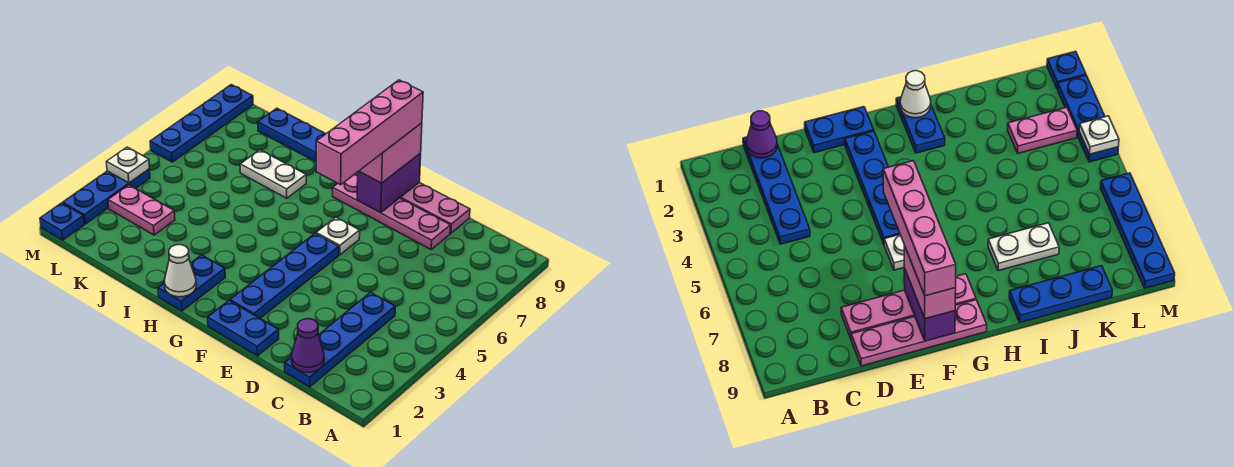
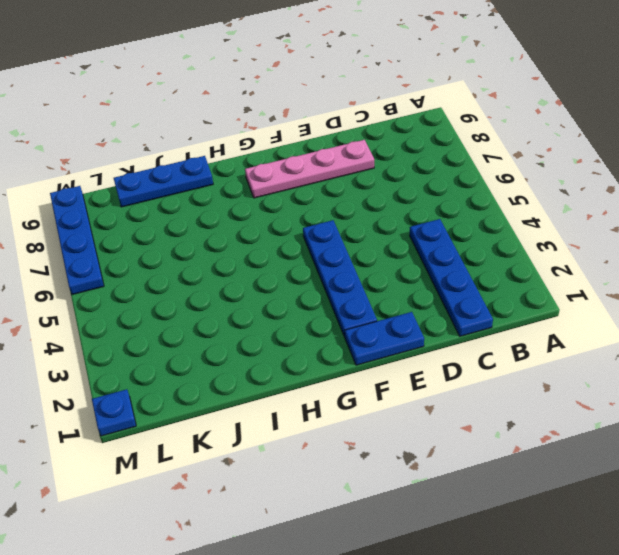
none -> pink plate D9:G9 level 1
none -> white plate F6 level 1
none -> blue plate H1:H2 level 1

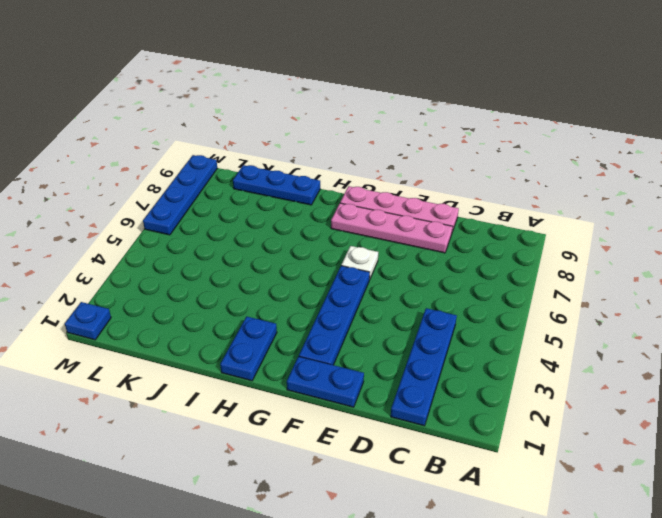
none -> white plate I7:J7 level 1
none -> pink plate K3:L3 level 1
none -> blue plate M2:M4 level 1

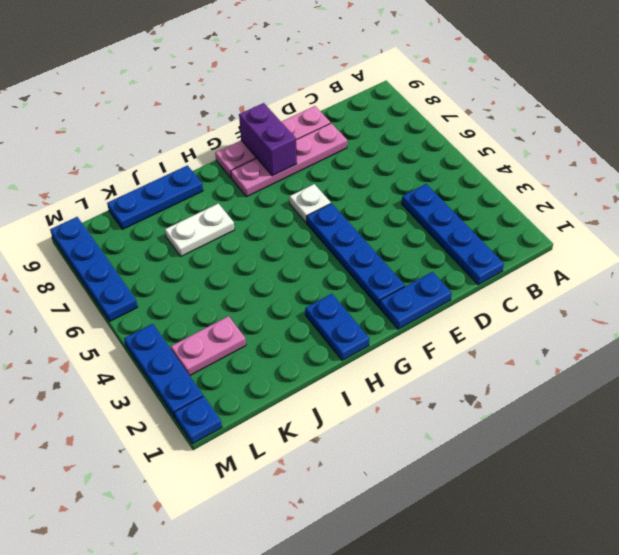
none -> purple cone C1 level 2
none -> white cone H1 level 2
none -> white plate M4 level 2

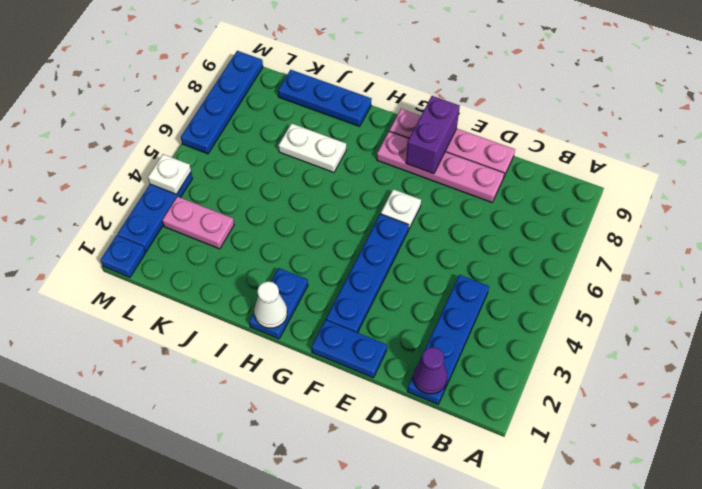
none -> pink brick F8:F9 level 3
none -> pink brick F6:F9 level 4

